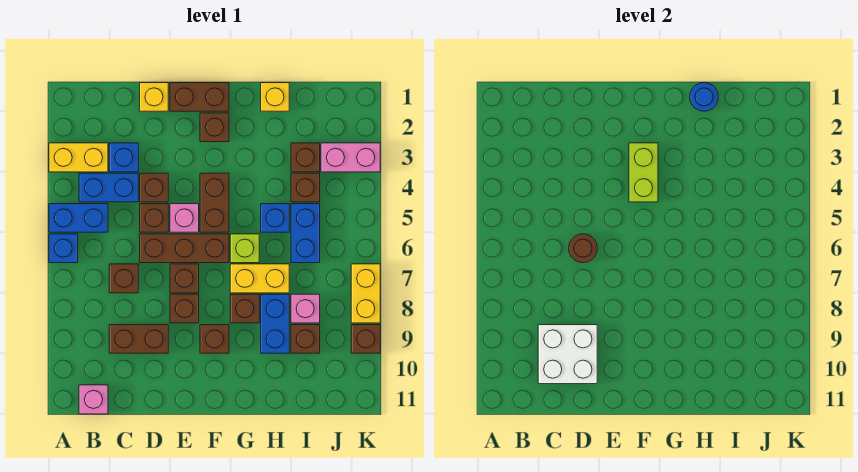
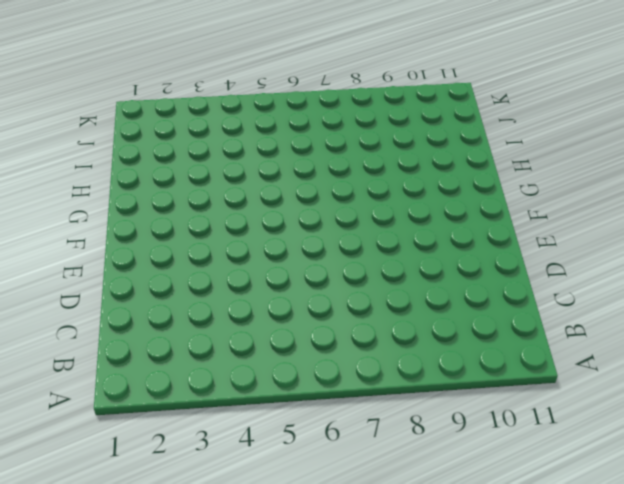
none -> yellow brick A3:B3 level 1
none -> blue brick A5:B5 level 1
none -> blue brick A6 level 1
none -> blue brick B4:C4 level 1

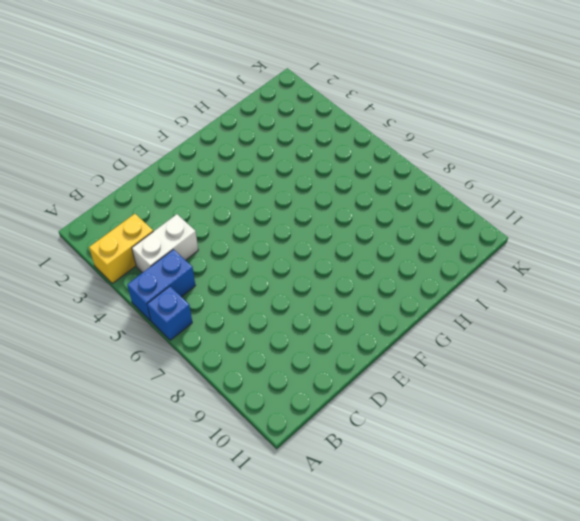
white brick B4:C4 level 1 -> blue brick B4:C4 level 1
none -> pink brick B11 level 1
none -> blue brick C3 level 1
none -> brown brick C7 level 1
none -> brown brick C9:D9 level 1

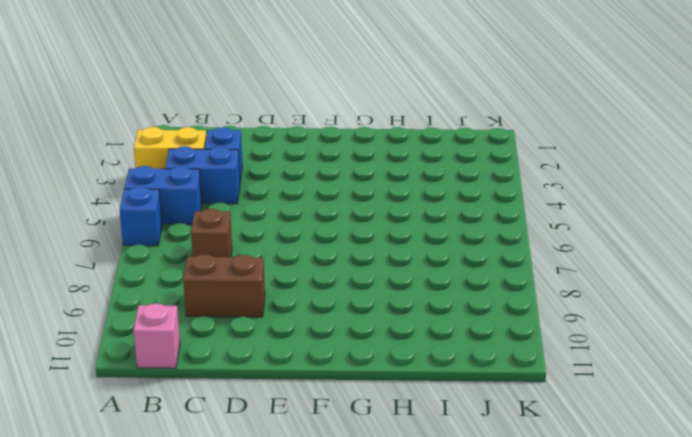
none -> yellow brick D1 level 1
none -> brown brick D4 level 1
none -> brown brick D5 level 1
none -> brown brick D6:F6 level 1

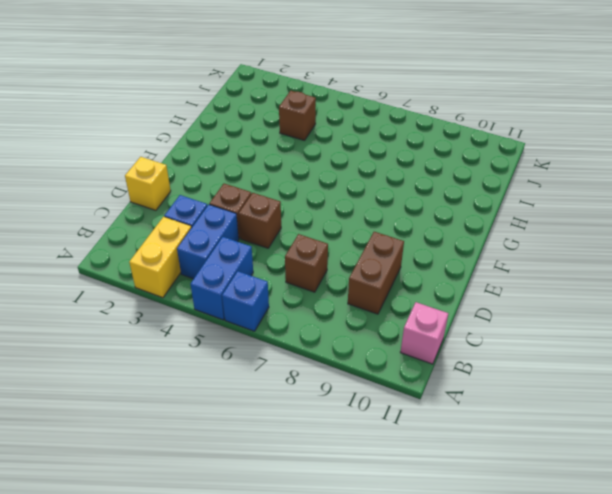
none -> brown brick D6:F6 level 1
none -> brown brick E1:F1 level 1
none -> pink brick E5 level 1
none -> brown brick E7 level 1

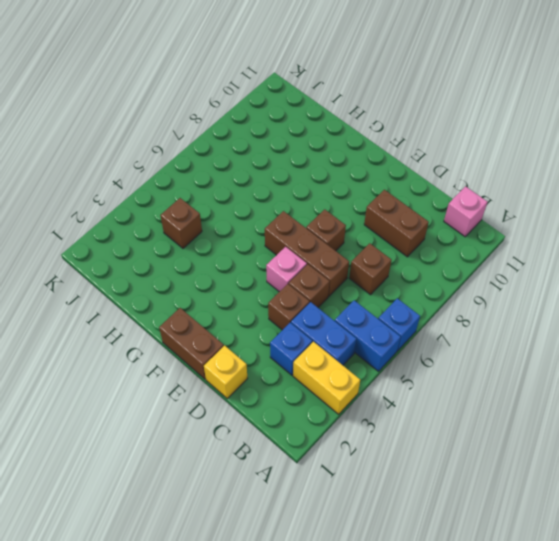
none -> brown brick E8 level 1
none -> brown brick F2 level 1
none -> brown brick F4:F5 level 1
none -> brown brick F9 level 1

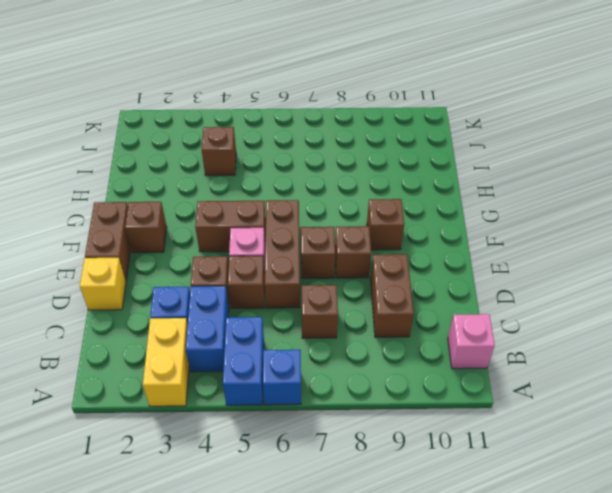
none -> lime brick G6 level 1
none -> yellow brick G7:H7 level 1
none -> brown brick G8 level 1
none -> yellow brick H1 level 1

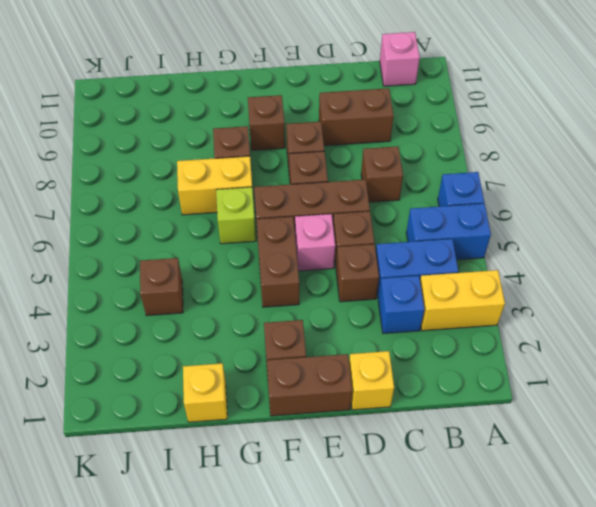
none -> blue brick H5 level 1
none -> blue brick H8:H9 level 1
none -> brown brick I3 level 1
none -> blue brick I5:I6 level 1

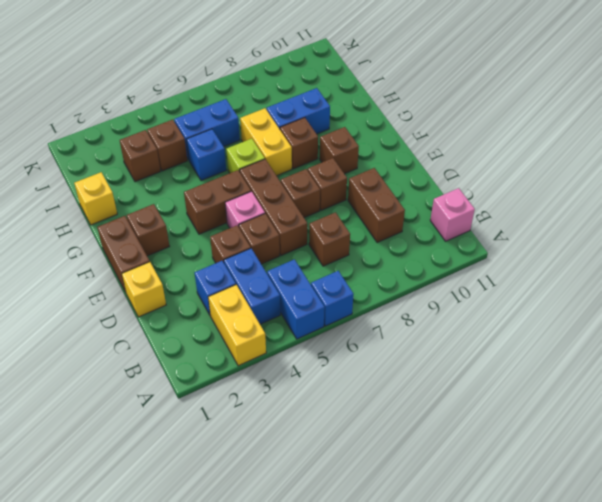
none -> pink brick I8 level 1
none -> brown brick I9 level 1
none -> pink brick J3:K3 level 1
none -> yellow brick K7:K8 level 1

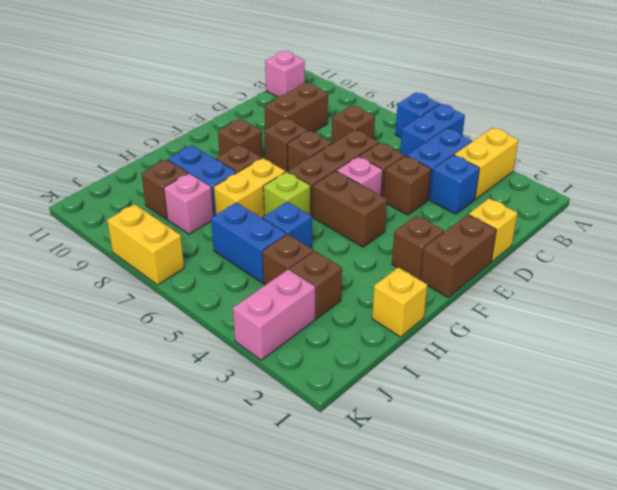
none -> brown brick K9 level 1
none -> white brick C9:D10 level 2
none -> brown round brick D6 level 2
none -> lime brick F3:F4 level 2

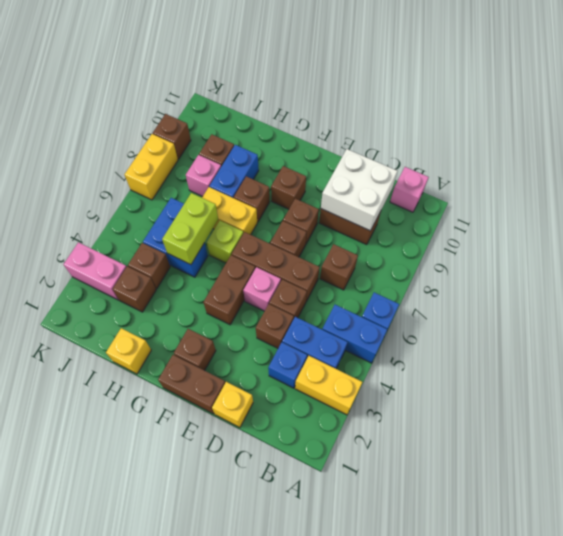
lime brick H5:H6 level 2 -> lime brick F3:F4 level 2
none -> brown round brick D6 level 2
none -> blue round brick H1 level 2

